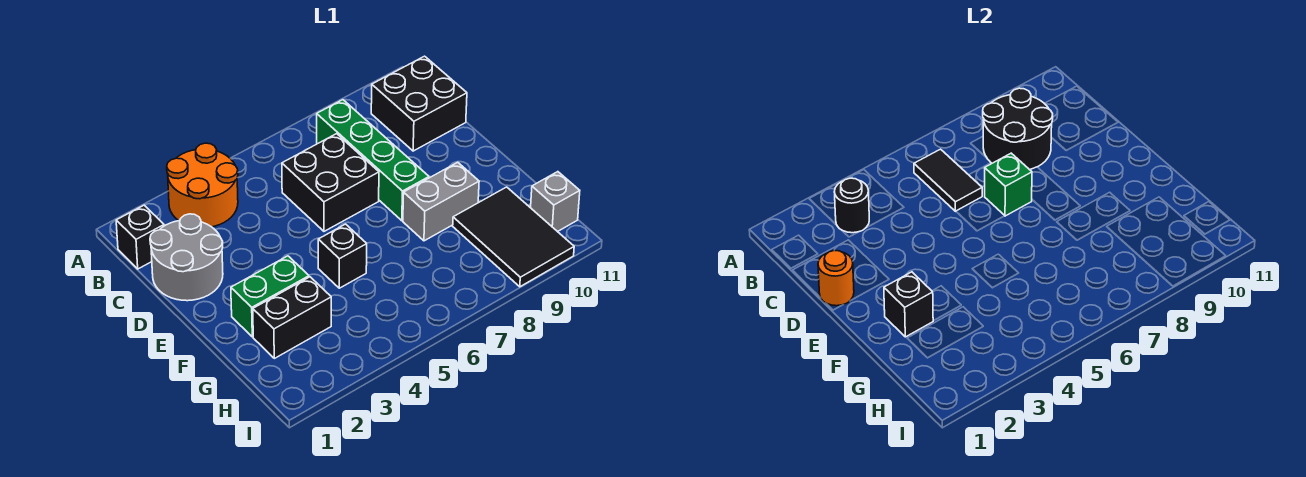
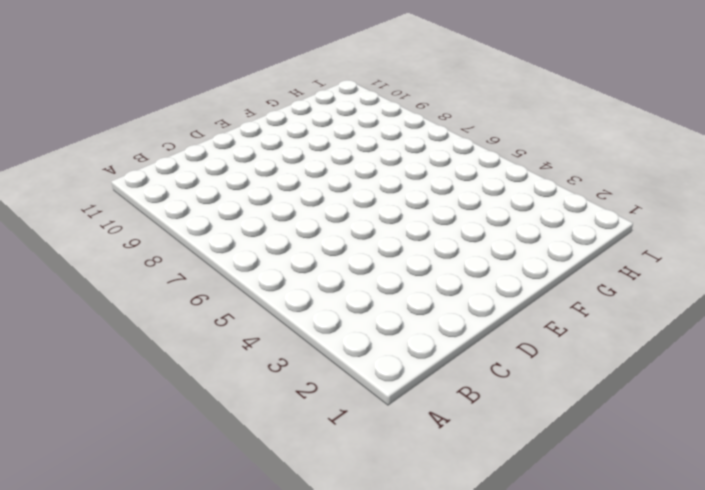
none -> orange round brick A3:B4 level 1
none -> black brick B1 level 1
none -> green brick B8:E8 level 1

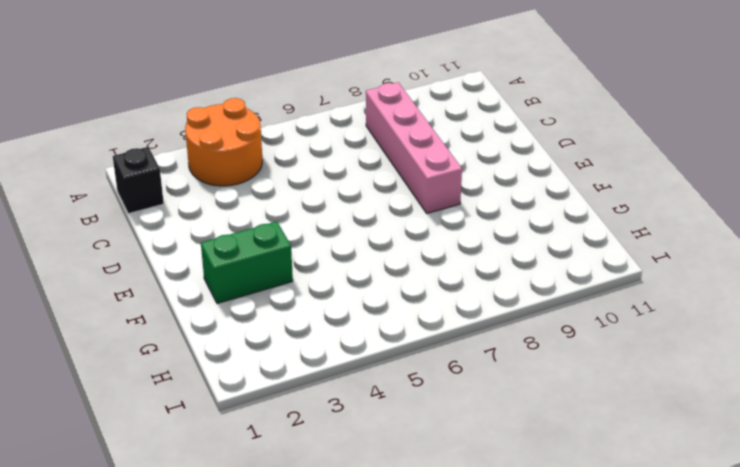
pink brick B8:E8 level 1 -> green brick B8:E8 level 1
none -> black brick B10:C11 level 1
none -> grey round brick C1:D2 level 1
none -> black brick C6:D7 level 1

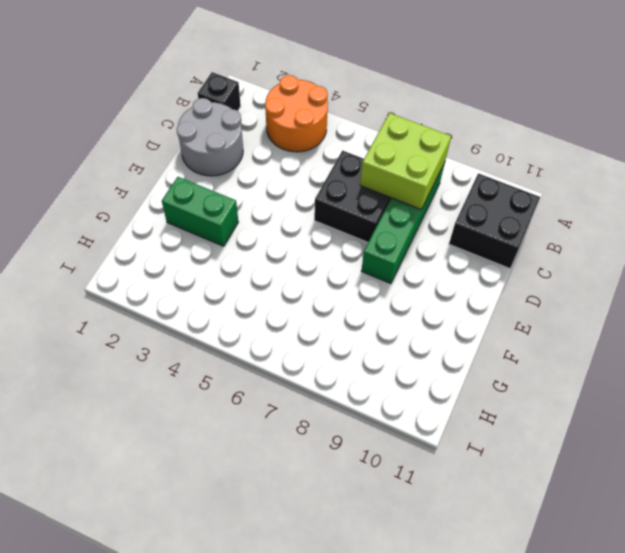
lime brick B7:C8 level 2 -> black round brick B8:C9 level 2
none -> black brick F5 level 1
none -> grey brick F8:F9 level 1
none -> black brick G2:G3 level 1

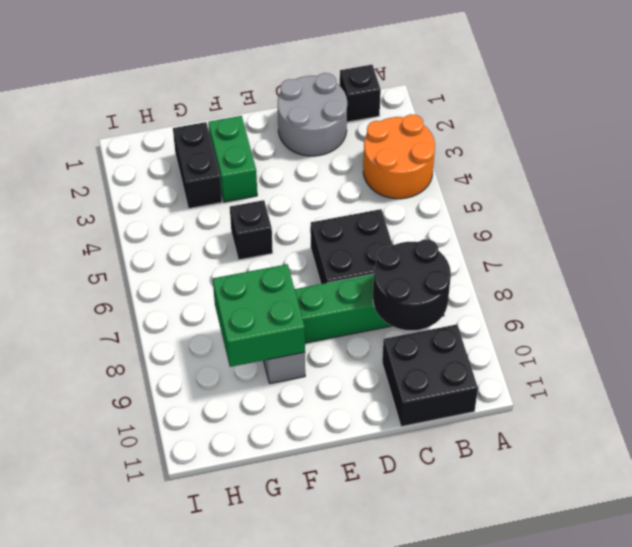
green brick F8:G9 level 2 -> none
none -> black tile G9:I10 level 1
none -> grey brick H11 level 1
none -> black round brick B3 level 2

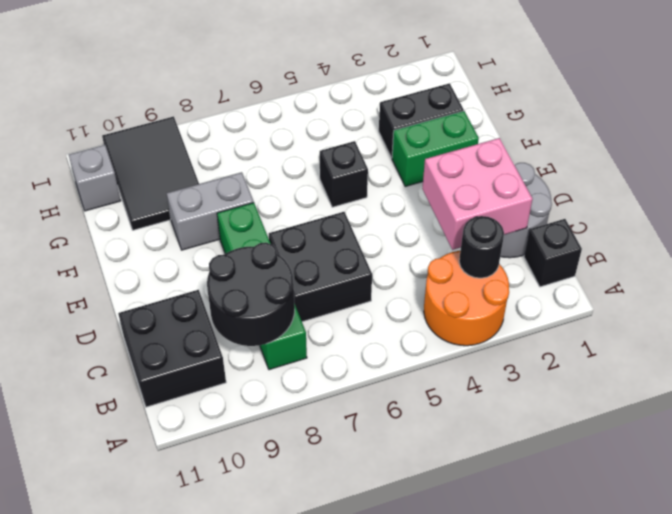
pink brick C2:D3 level 2 -> none
none -> black tile B6:C6 level 2
none -> orange round brick D1 level 2
none -> green brick D7 level 2

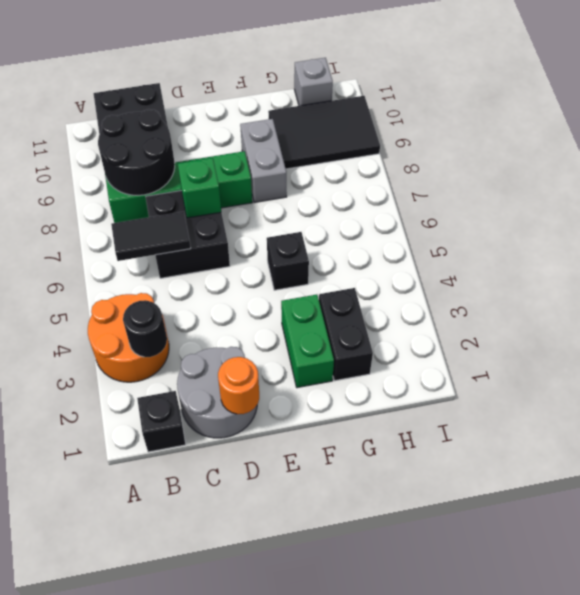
none -> black brick F2 level 2

